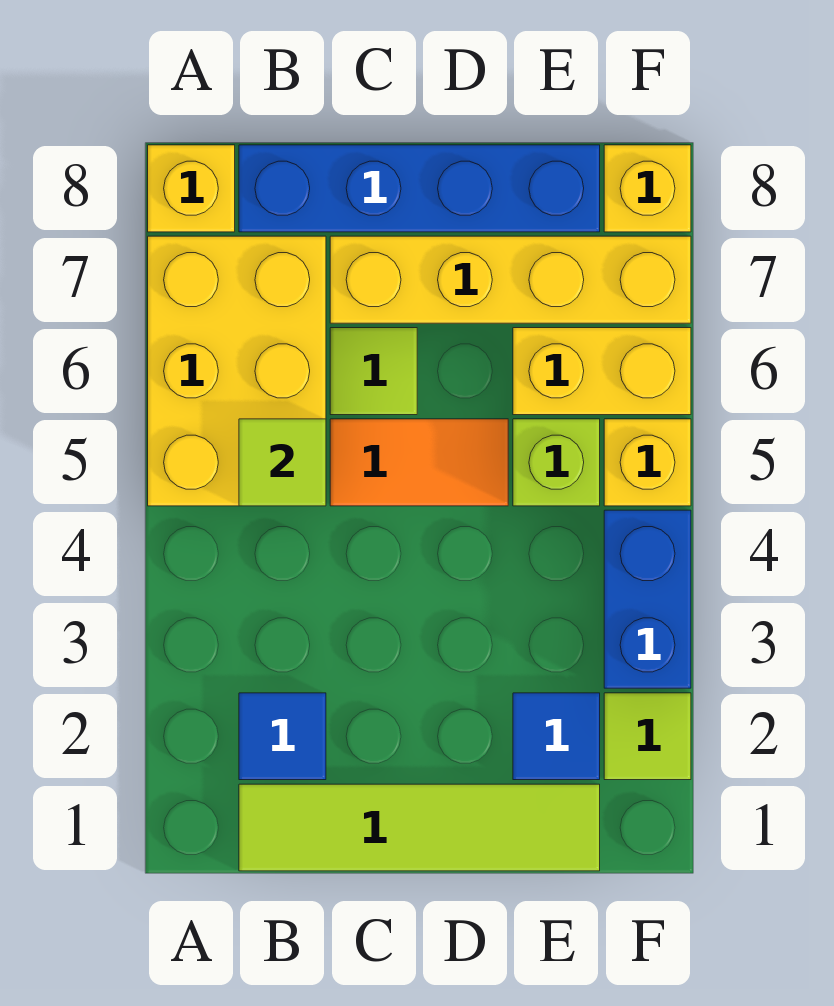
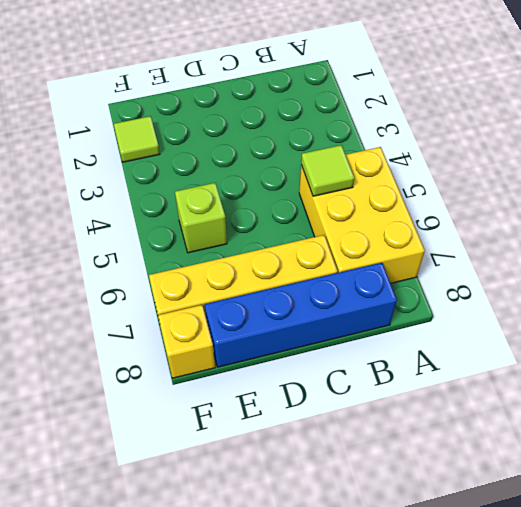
none -> yellow brick A8 level 1
none -> lime tile B1:E1 level 1
none -> blue tile B2 level 1

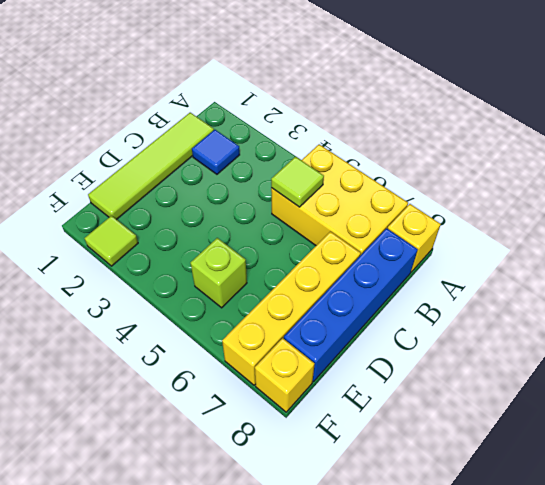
none -> orange tile C5:D5 level 1
none -> lime tile C6 level 1
none -> blue tile E2 level 1

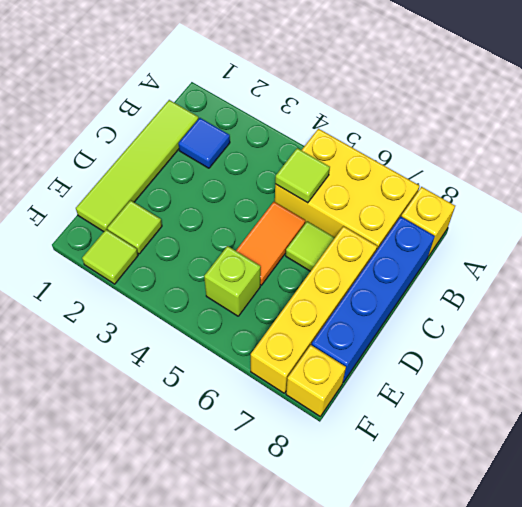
lime tile E2 level 1 -> blue tile E2 level 1
none -> yellow brick E6:F6 level 1
none -> blue brick F3:F4 level 1
none -> yellow brick F5 level 1

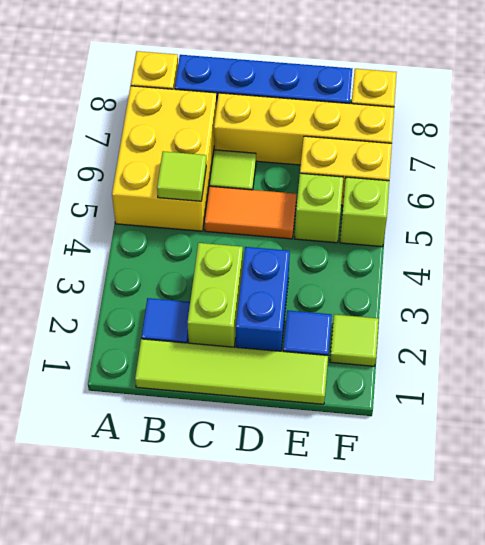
lime brick C2:C3 level 1 -> none
blue brick D2:D3 level 1 -> blue brick F3:F4 level 1
lime brick F5 level 1 -> yellow brick F5 level 1

